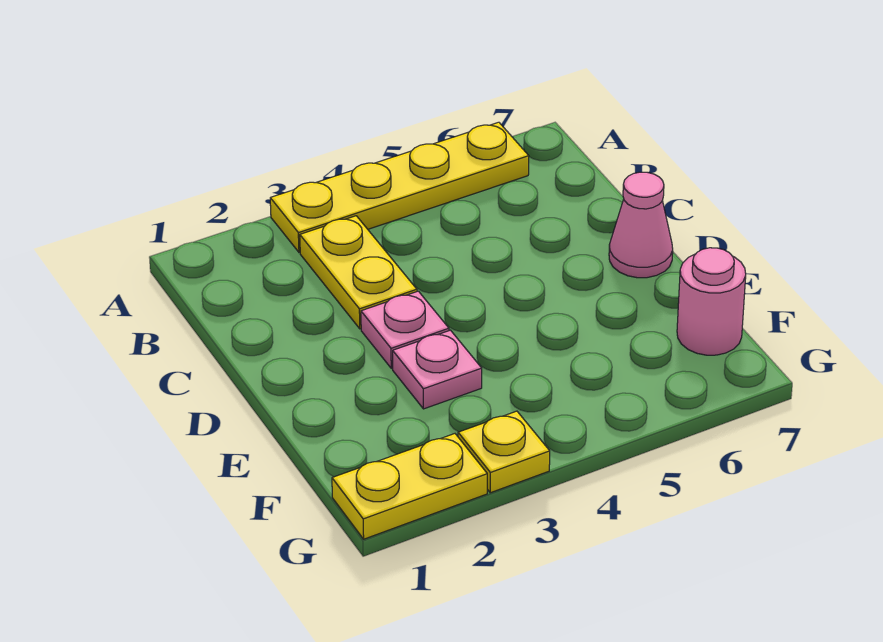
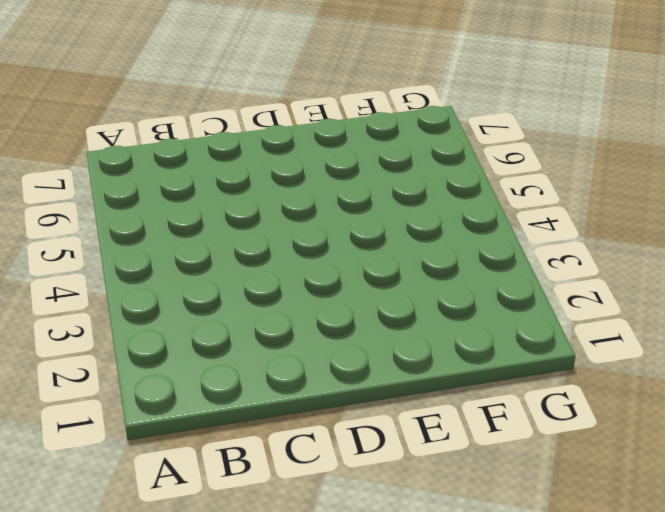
none -> yellow plate A3:A6 level 1
none -> yellow plate B3:C3 level 1

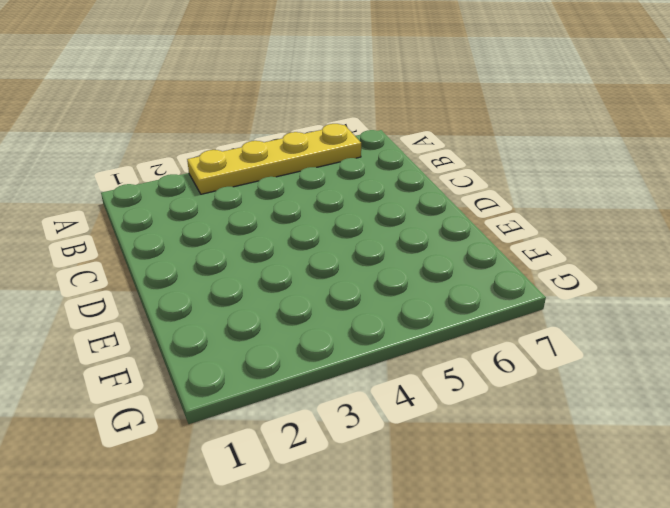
none -> yellow plate B3:C3 level 1
none -> pink plate D3 level 1

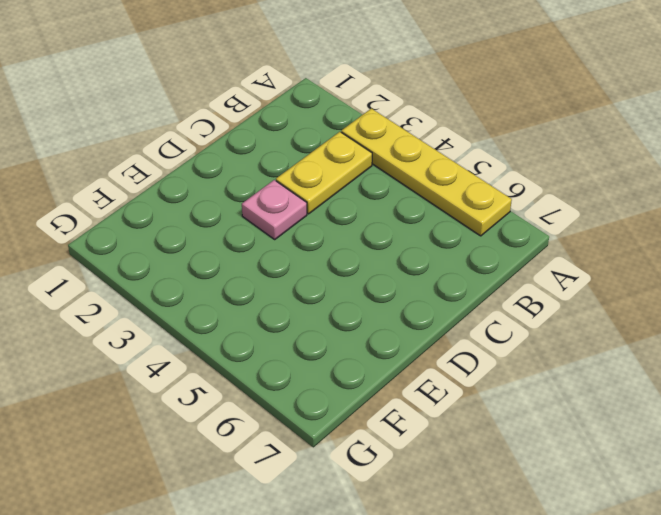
none -> pink cone D7 level 1
none -> pink plate E3 level 1

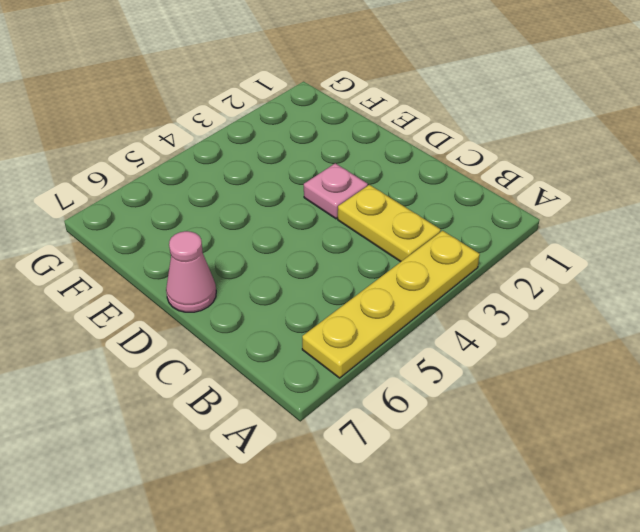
none -> pink plate E3 level 1
none -> pink round brick F7 level 1

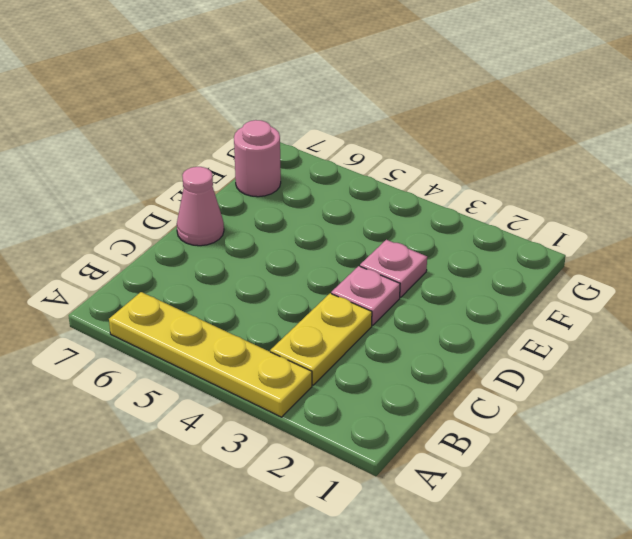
none -> yellow plate G1:G2 level 1
none -> yellow plate G3 level 1

